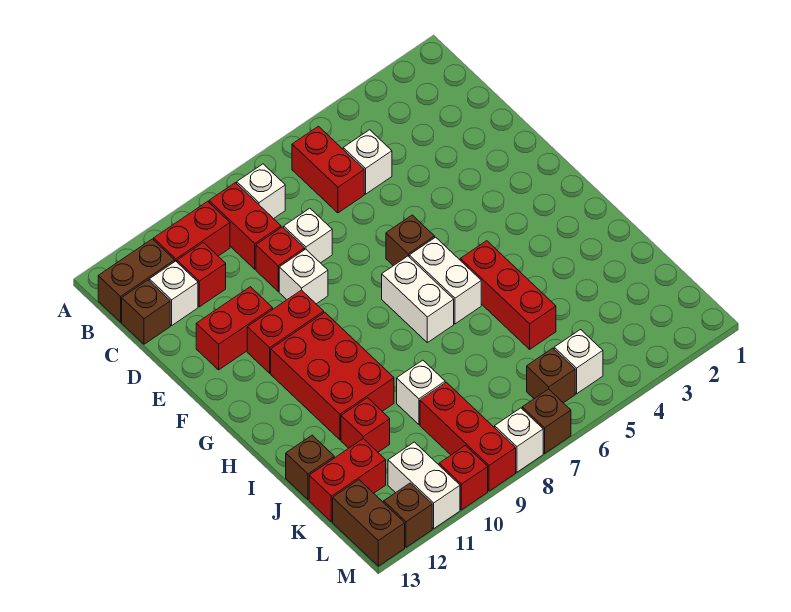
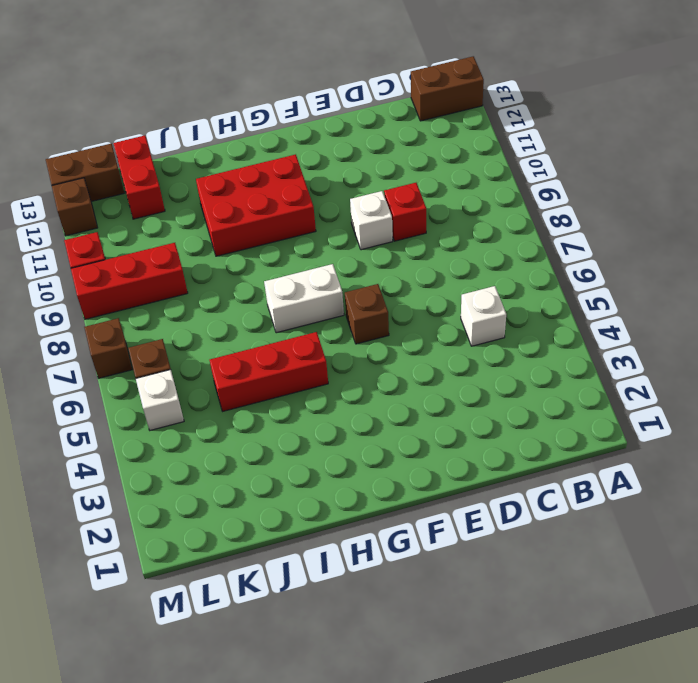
brown brick A13:B13 level 1 -> brown brick B12:B13 level 1
none -> red brick B6:C6 level 1
none -> white brick B8 level 1
none -> red brick B9:C9 level 1
none -> red brick B10:B11 level 1

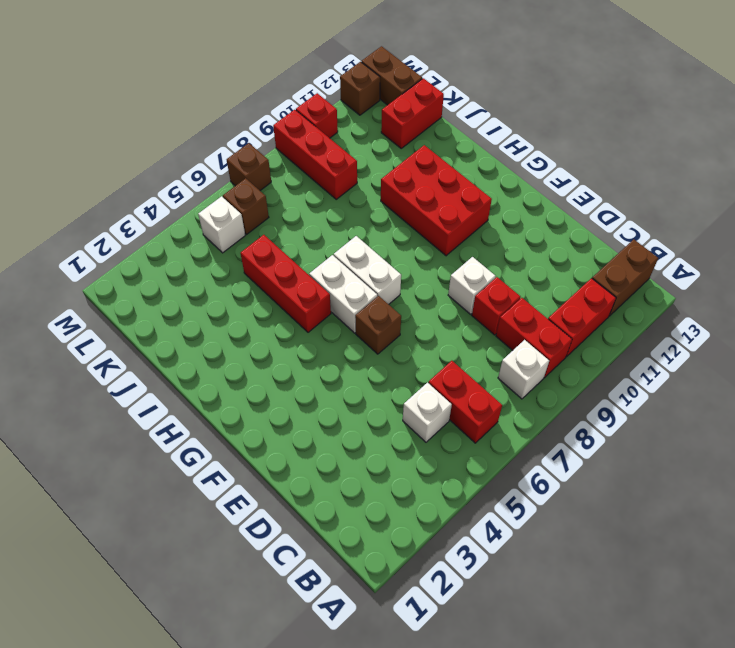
none -> red brick C11 level 1
none -> white brick C12 level 1
none -> brown brick C13 level 1
none -> white brick D8 level 1

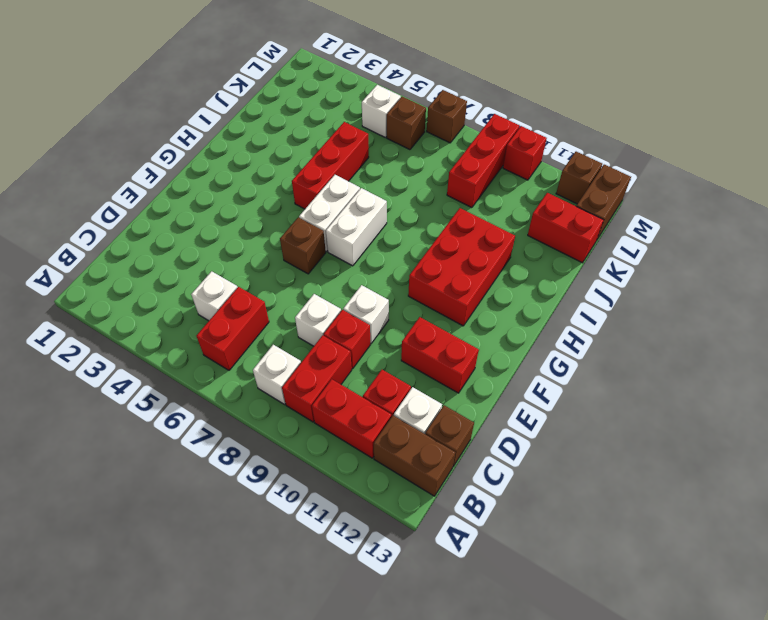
none -> red brick F10:F11 level 1
none -> white brick J9 level 1
none -> red brick J11 level 1
none -> brown brick J13 level 1

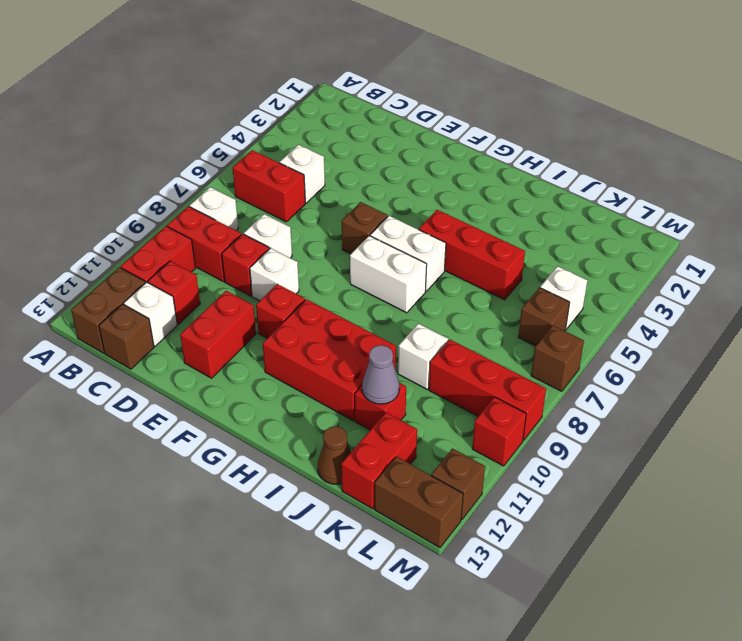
red brick F10 level 1 -> red brick F10:F11 level 1
grey cone J11 level 2 -> none
brown cone J13 level 1 -> brown brick J13 level 1
none -> white brick L11:M11 level 1
none -> white brick M8 level 1

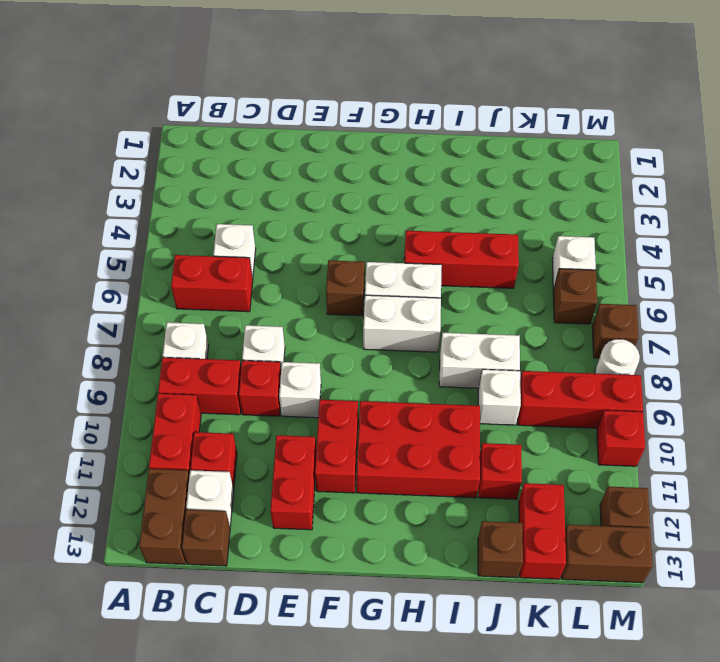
white brick I8:J8 level 1 -> white brick L11:M11 level 1
white round brick M8 level 1 -> white brick M8 level 1

